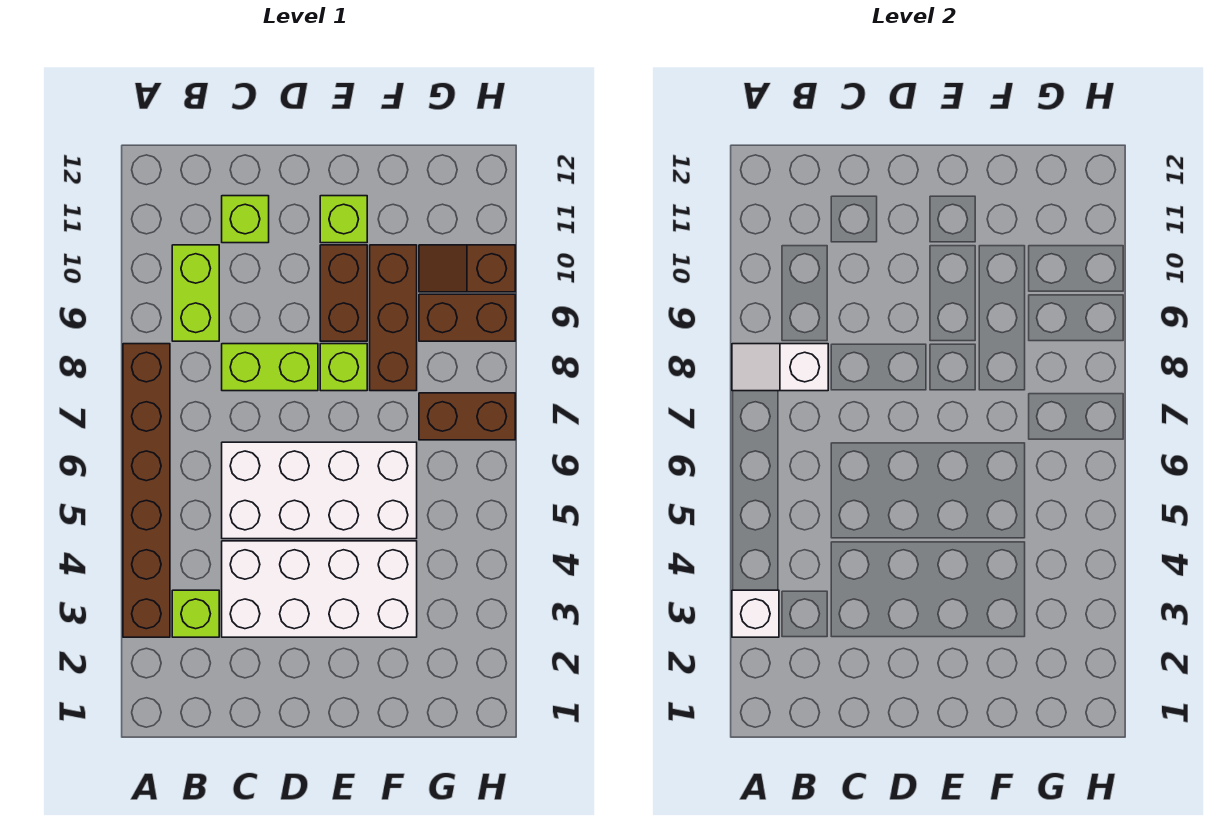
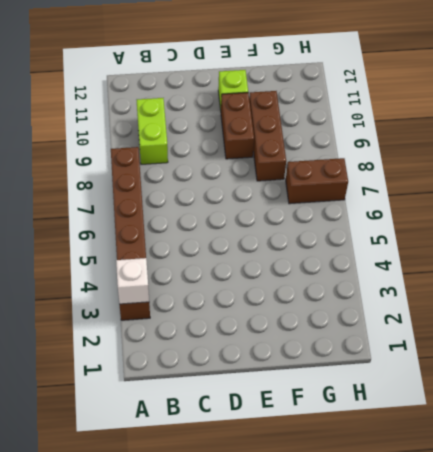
none -> lime brick B3 level 1
none -> white brick C3:F4 level 1
none -> white brick C5:F6 level 1

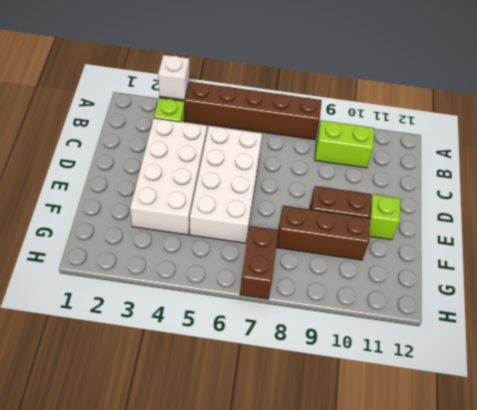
none -> lime brick C8:D8 level 1
none -> lime brick C11 level 1
none -> lime brick E8 level 1

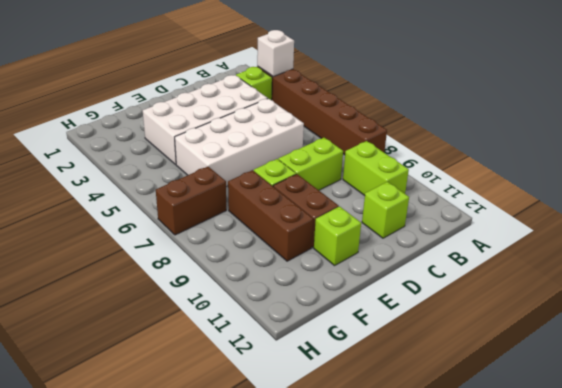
none -> brown brick G9:H9 level 1
none -> brown slope G10:H10 level 1 top H
none -> white slope A8:B8 level 2 top B

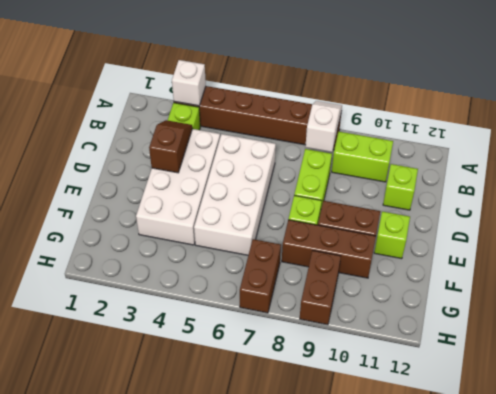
brown slope C3:D3 level 2 top D -> brown slope G10:H10 level 1 top H

